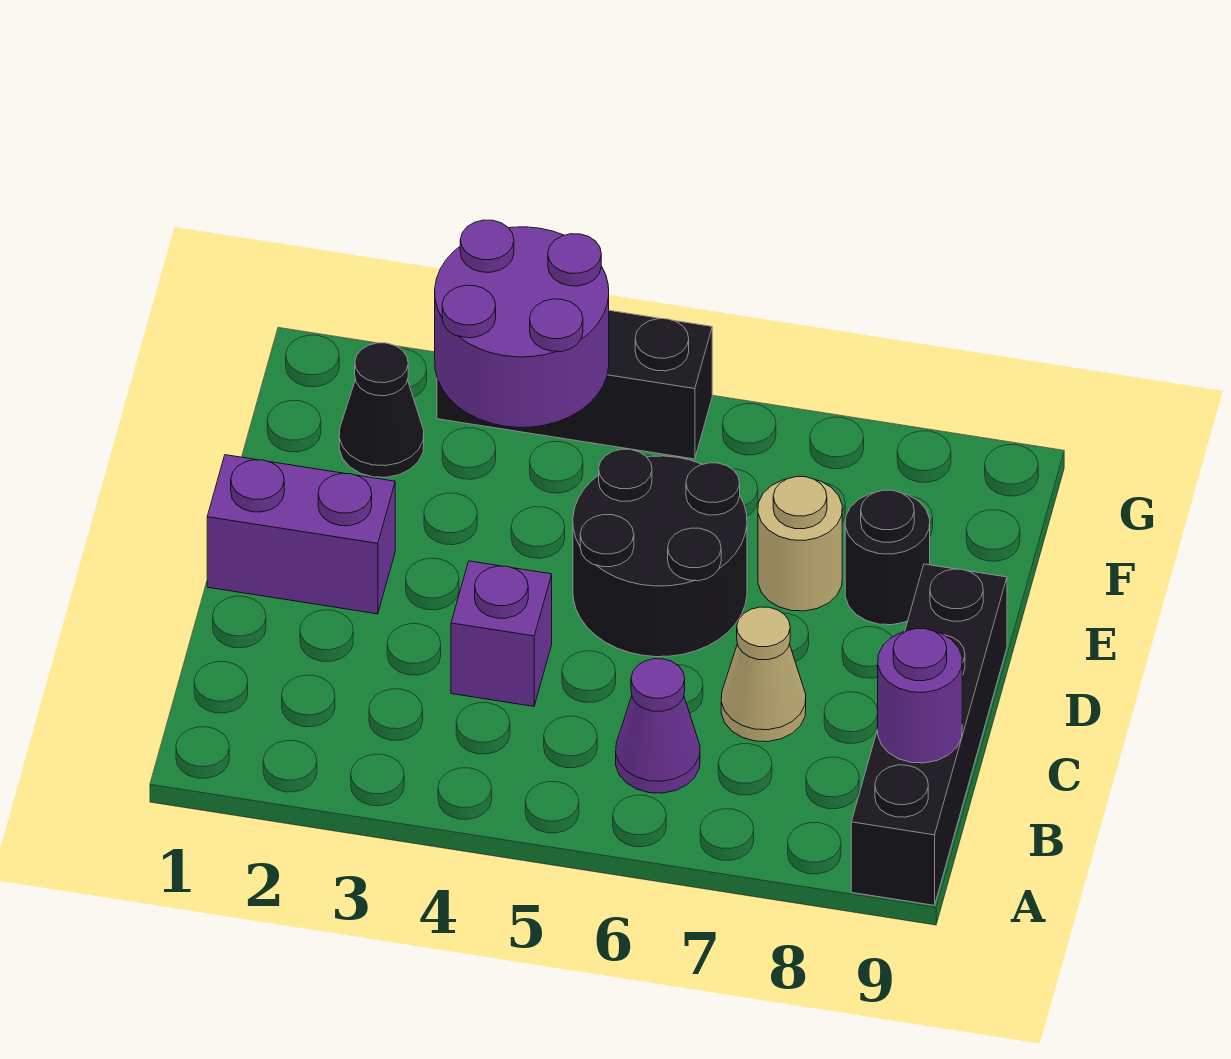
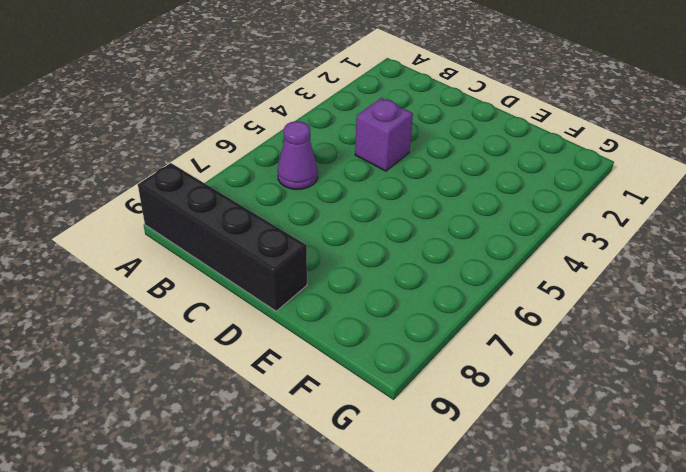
none -> tan cone C7 level 1
none -> purple brick D1:D2 level 1
none -> black round brick D5:E6 level 1

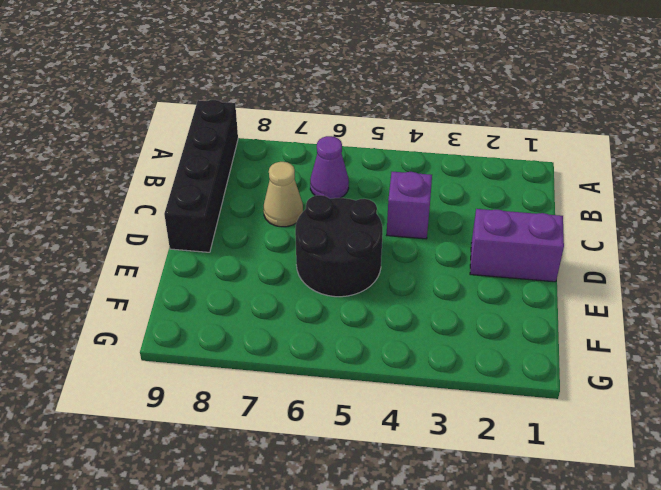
none -> tan round brick E7 level 1
none -> black round brick E8 level 1
none -> black cone F2 level 1

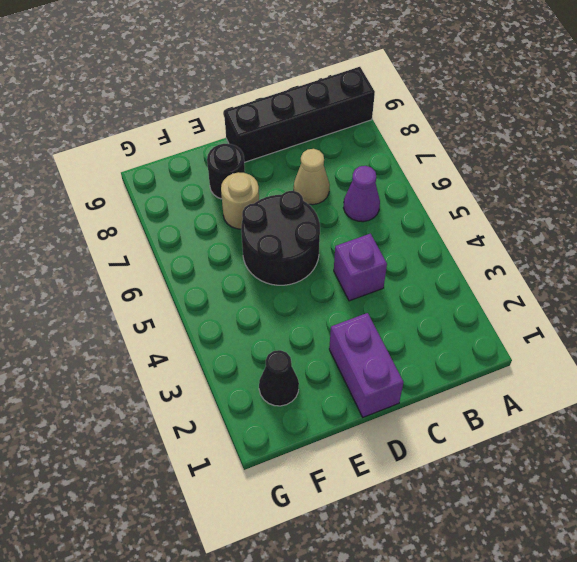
none -> black brick G3:G5 level 1
none -> purple round brick B9 level 2
none -> purple round brick F3:G4 level 2

